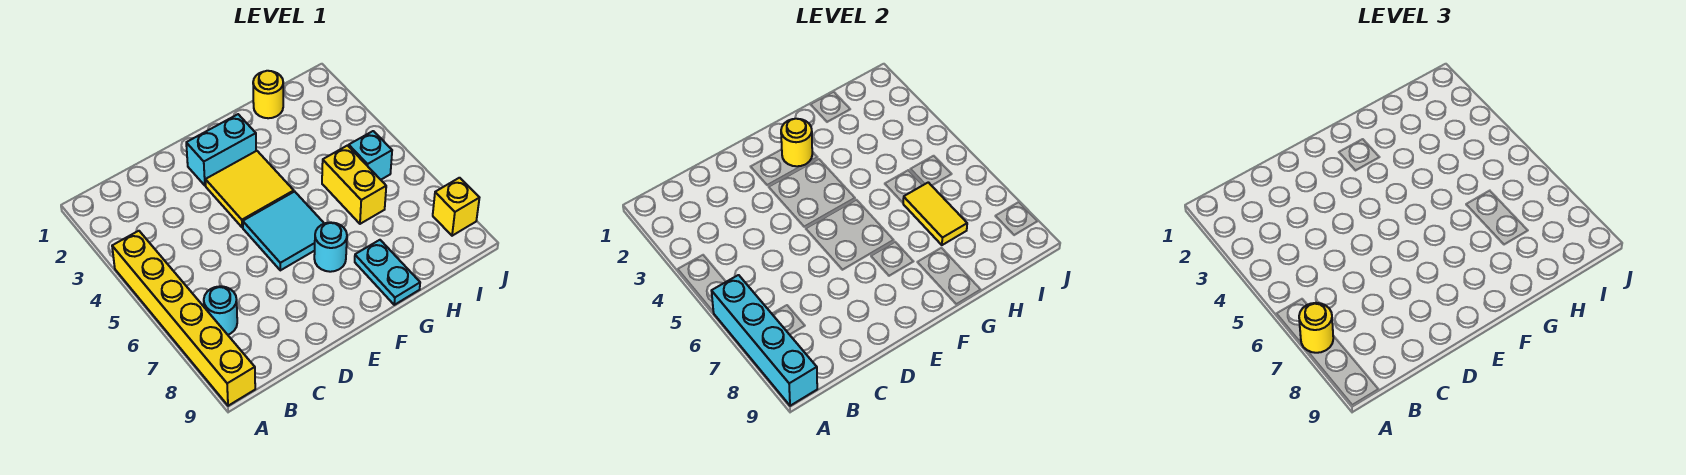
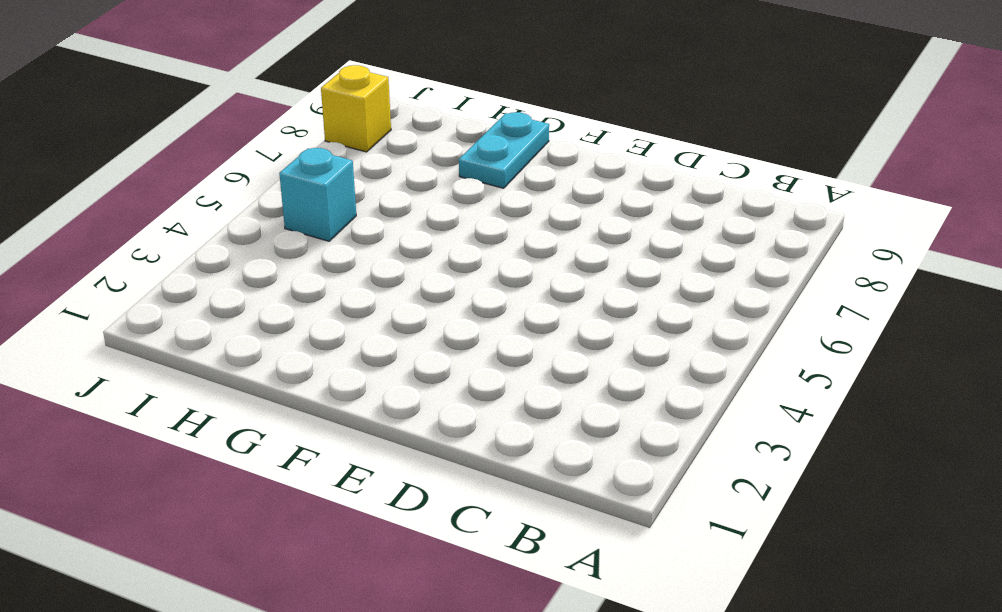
none -> yellow brick A4:A9 level 1
none -> cyan round brick B7 level 1
none -> cyan brick E2:F2 level 1

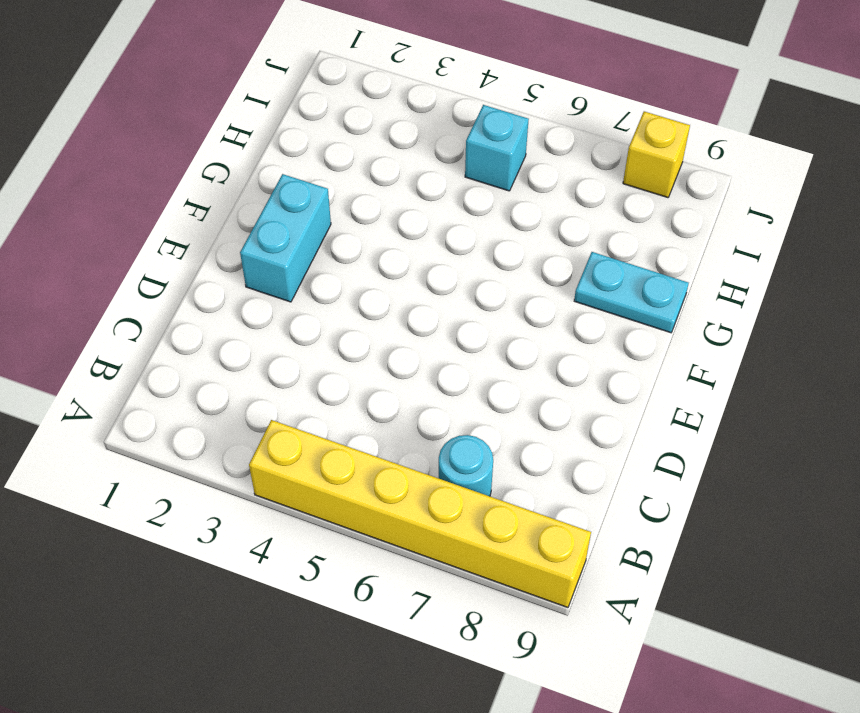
none -> yellow tile E3:F4 level 1
none -> cyan tile E5:F6 level 1
none -> cyan round brick F7 level 1

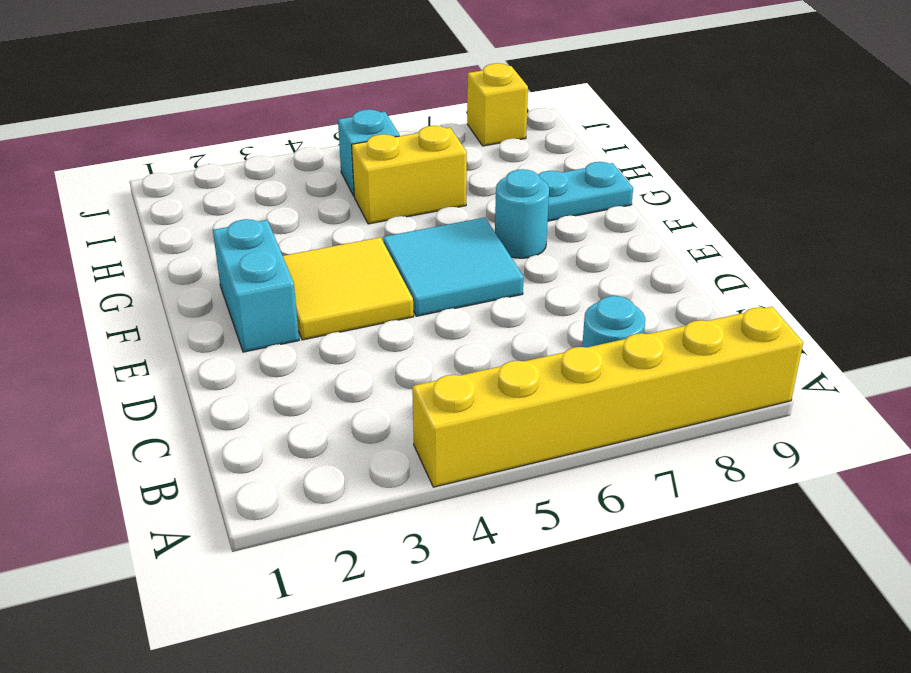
none -> yellow round brick H1 level 1
none -> cyan brick A6:A9 level 2
none -> yellow round brick F2 level 2

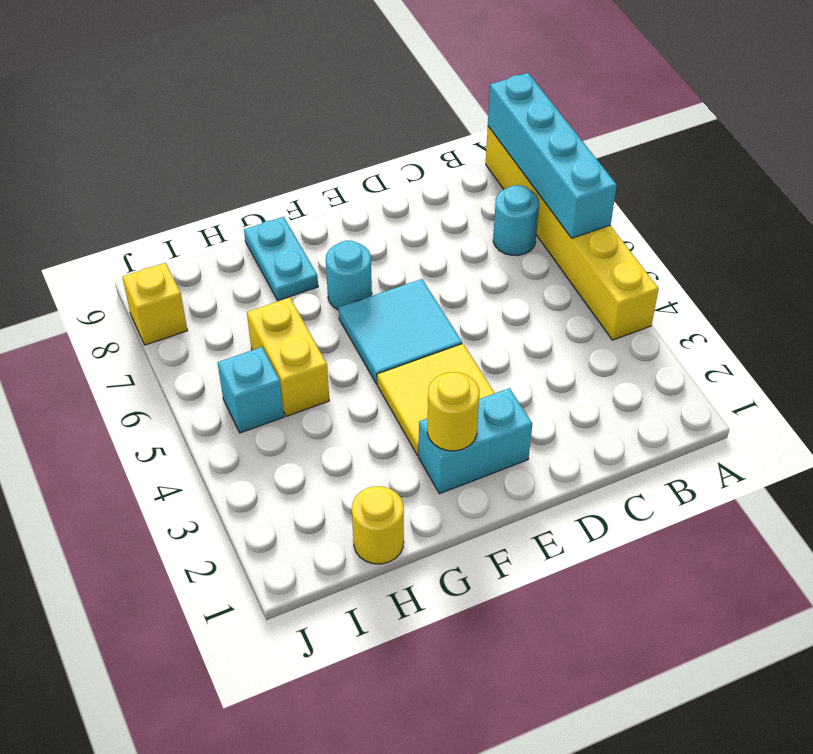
none -> yellow tile H6:H7 level 2
none -> yellow round brick A7 level 3

